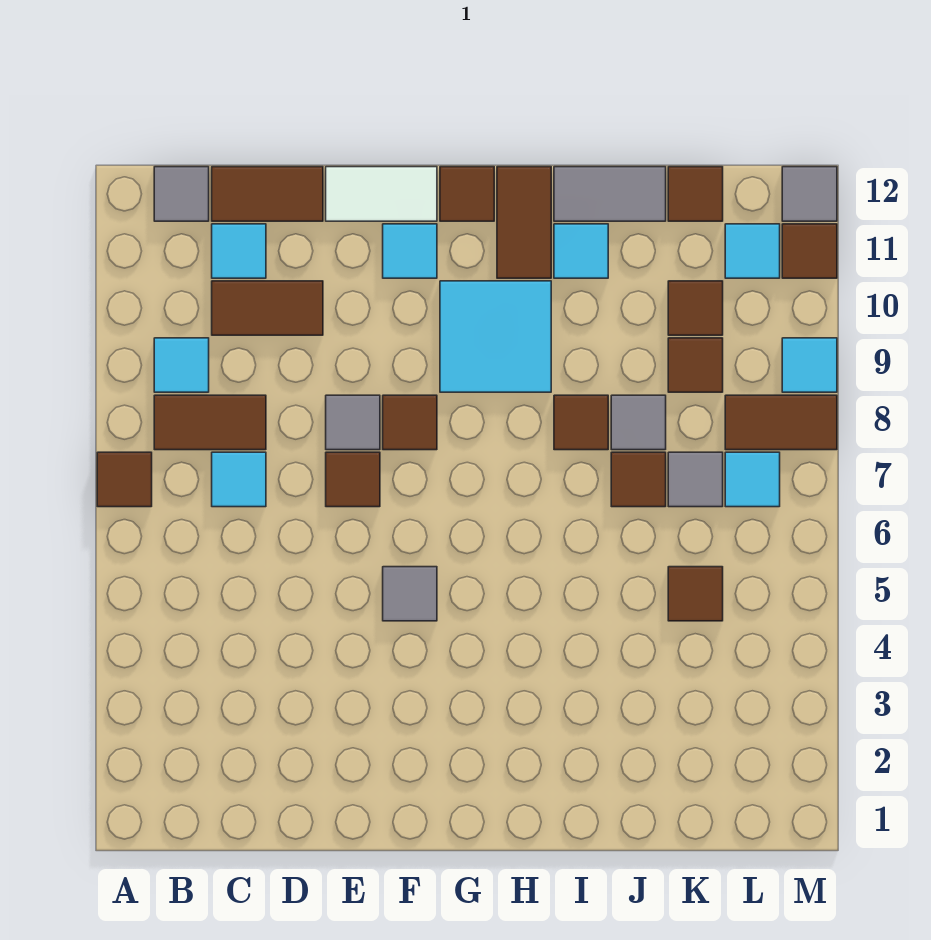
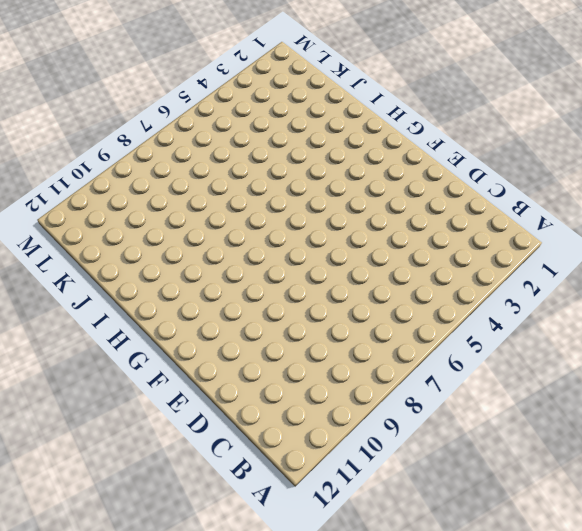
none -> brown tile A7 level 1
none -> brown tile B8:C8 level 1
none -> cyan tile B9 level 1
none -> grey tile B12 level 1

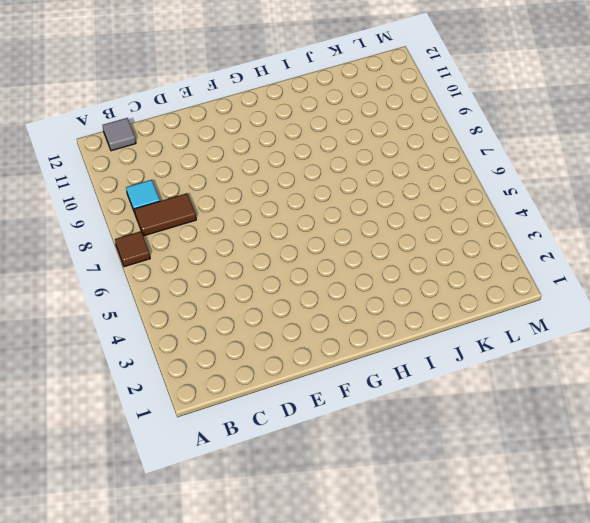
none -> cyan tile C7 level 1
none -> brown tile C10:D10 level 1
none -> cyan tile C11 level 1
none -> brown tile C12:D12 level 1

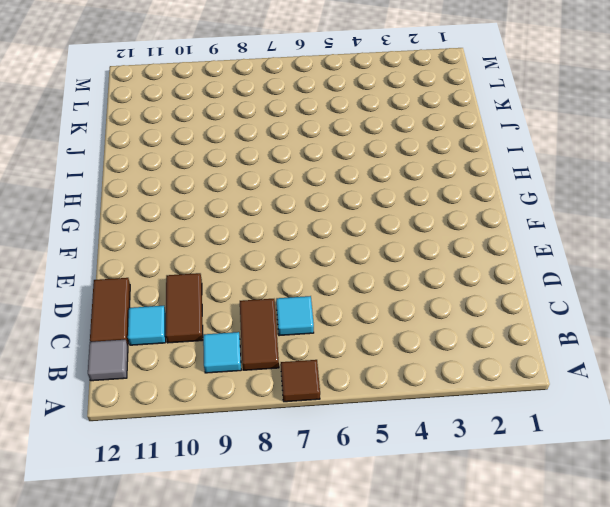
none -> brown tile E7 level 1
none -> grey tile E8 level 1
none -> white tile E12:F12 level 1
none -> grey tile F5 level 1

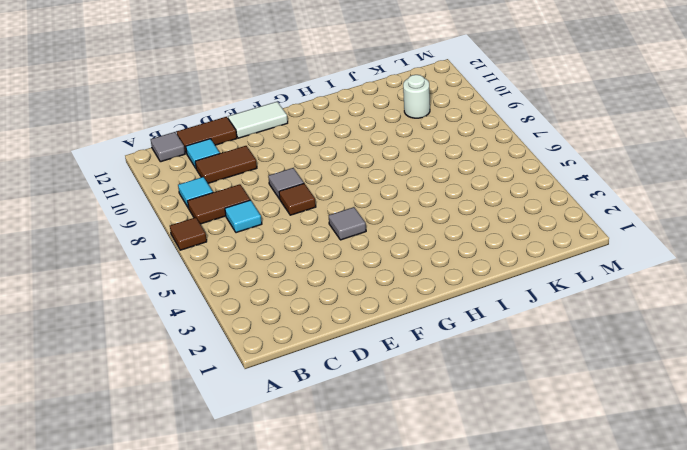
white round brick K10 level 1 -> brown tile K10 level 1
none -> brown tile F8 level 1
none -> cyan tile F11 level 1
none -> cyan tile G9:H10 level 1
none -> brown tile G12 level 1

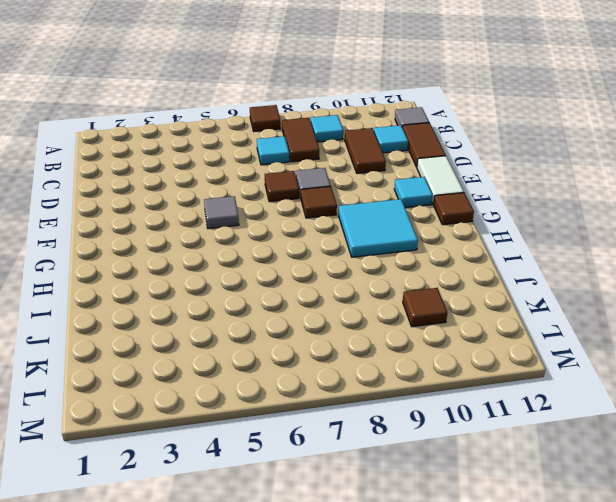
none -> brown tile H11:H12 level 1
none -> brown tile I8 level 1
none -> cyan tile I11 level 1
none -> grey tile I12:J12 level 1

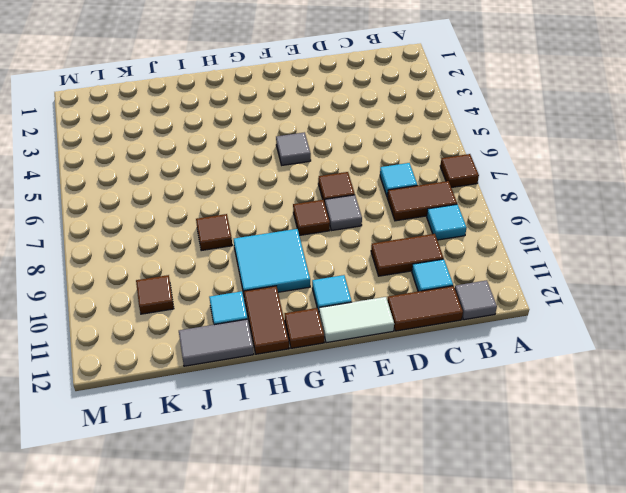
none -> brown tile J7 level 1
none -> grey tile J8 level 1
none -> brown tile K5 level 1
none -> grey tile K7 level 1

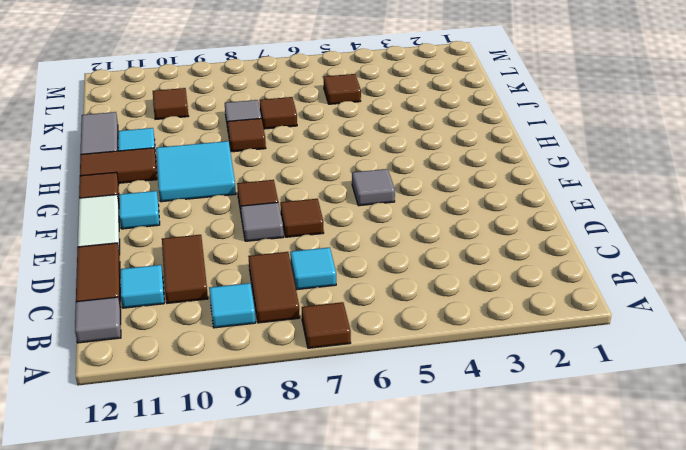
none -> grey tile K7 level 1
none -> brown tile K9 level 1
none -> brown tile K12 level 1
none -> cyan tile L7 level 1

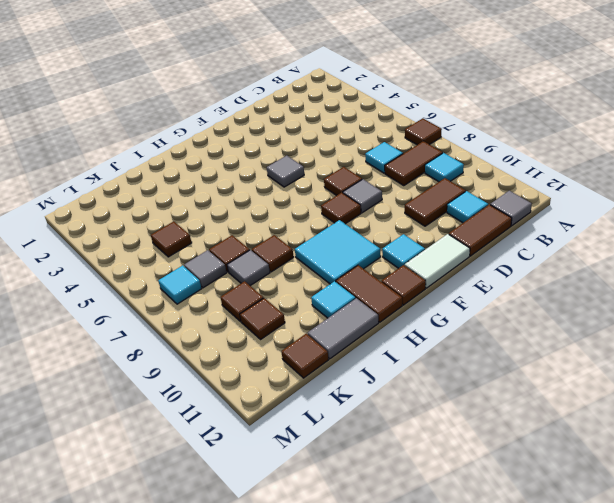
none -> brown tile L8:M8 level 1
none -> cyan tile L11 level 1
none -> cyan tile M9 level 1
none -> brown tile M11 level 1

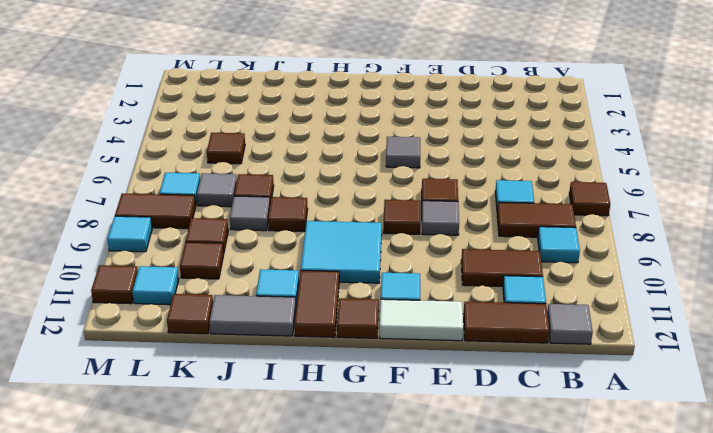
none -> grey tile M12 level 1

